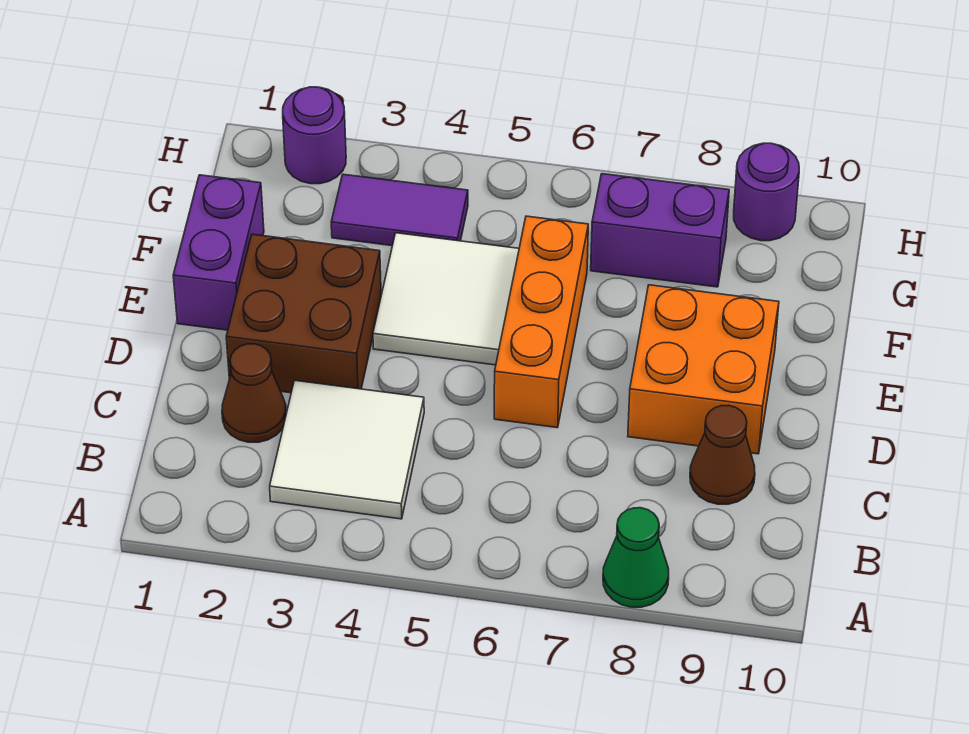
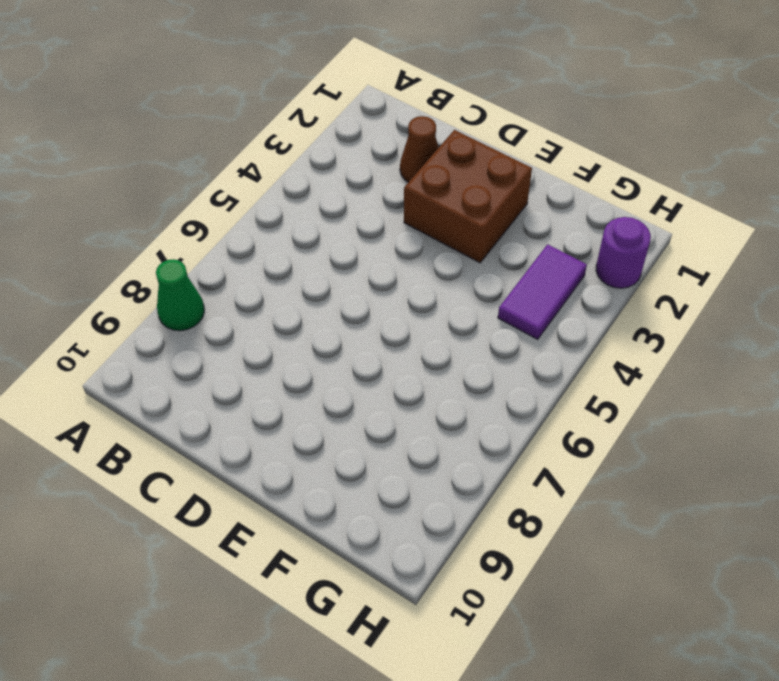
none -> white tile B3:C4 level 1
none -> brown cone C9 level 1
none -> orange brick D6:F6 level 1

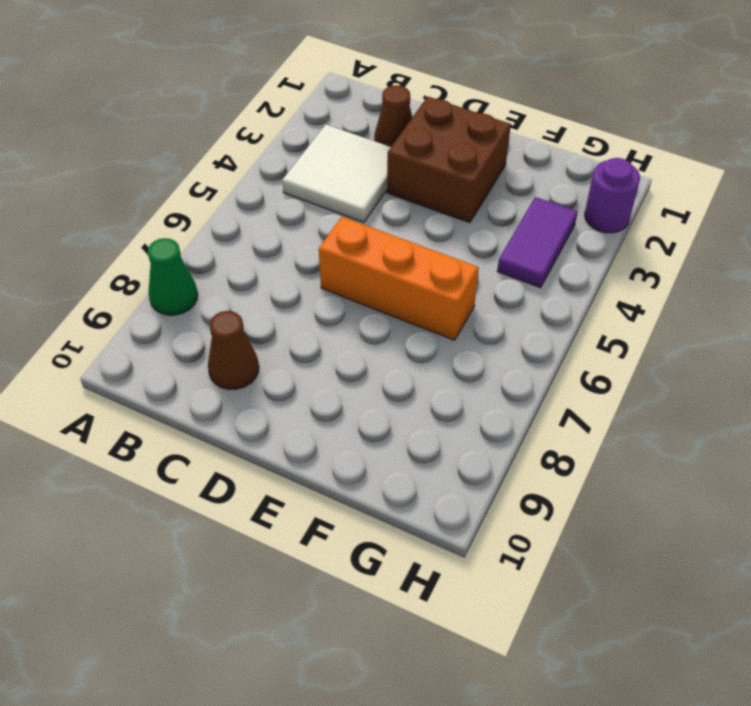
none -> orange brick D8:E9 level 1
none -> purple brick E1:F1 level 1
none -> white tile E4:F5 level 1

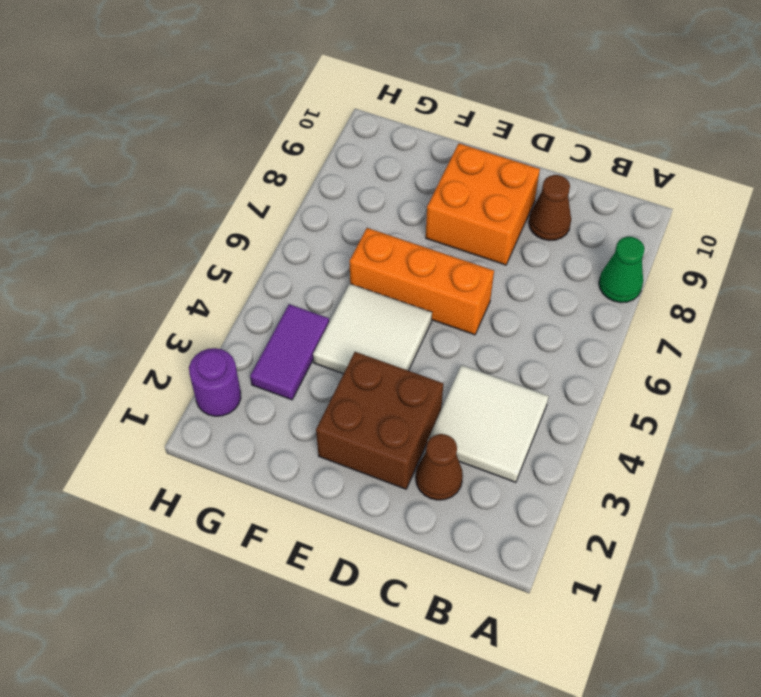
none -> purple brick E1:F1 level 1
none -> purple brick G7:G8 level 1
none -> purple round brick H9 level 1

